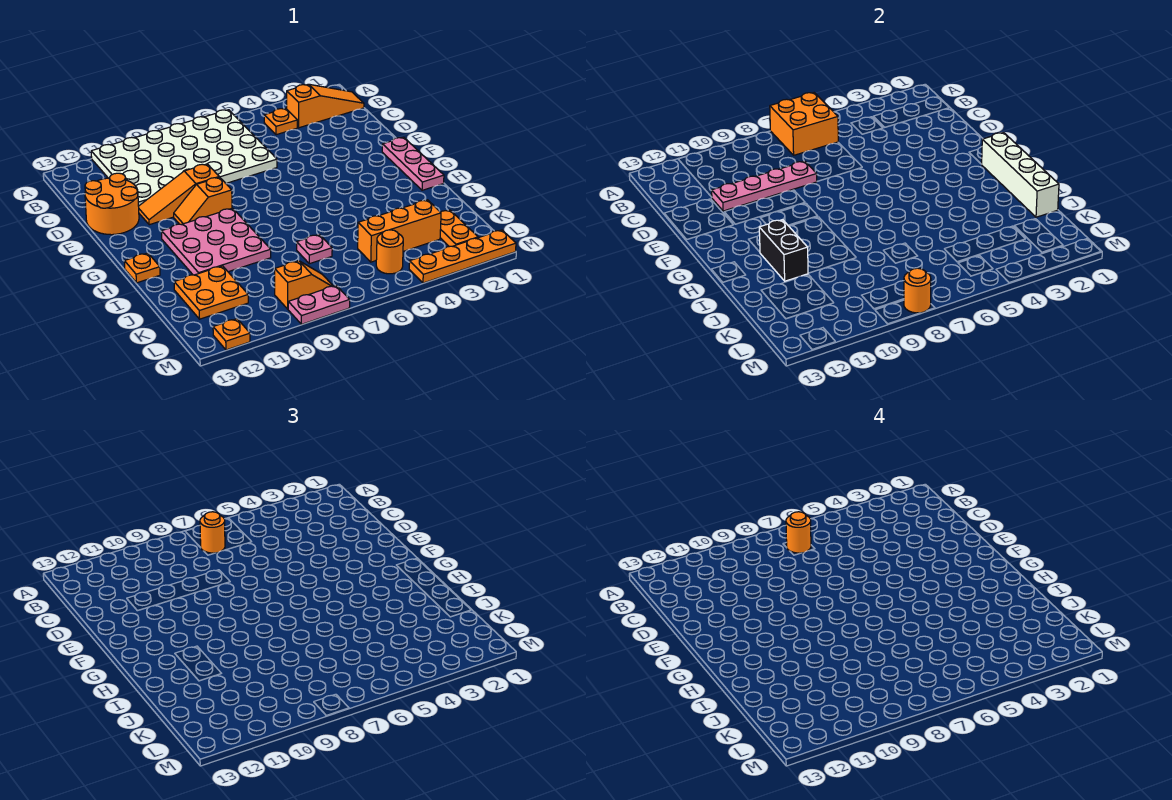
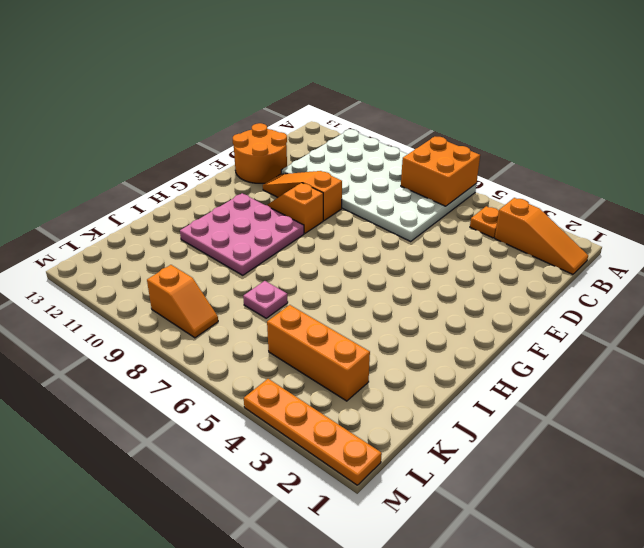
none -> pink plate F1:H1 level 1
none -> orange plate H13 level 1
none -> orange plate J11:K12 level 1

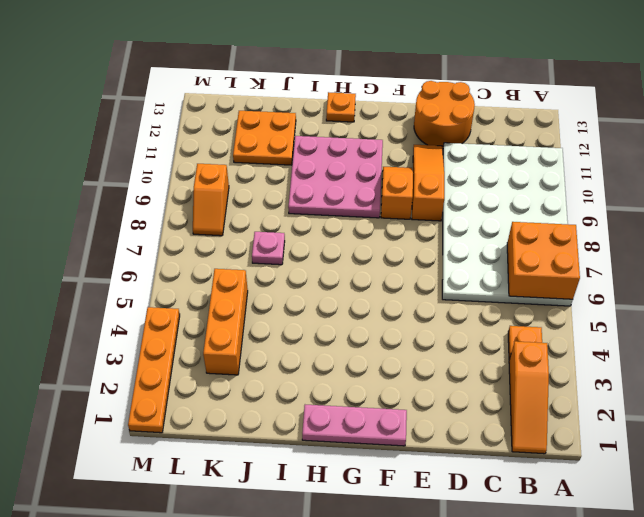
none -> orange plate K2:L2 level 1
none -> orange round brick L5 level 1
none -> pink plate M8:M9 level 1

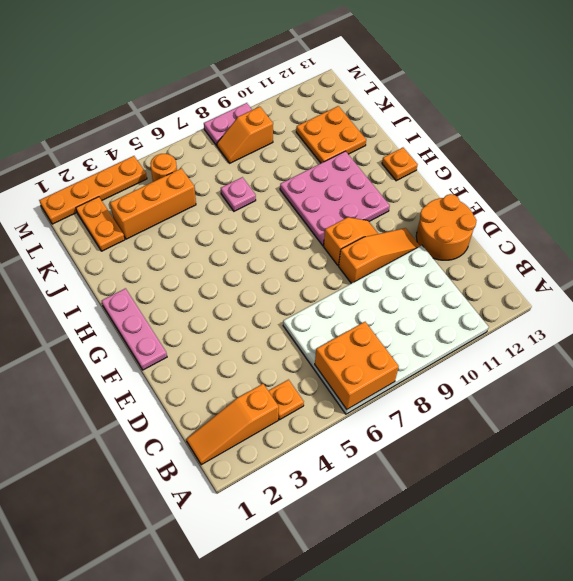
none -> orange plate M12 level 1
none -> pink plate D8:D11 level 2
none -> white brick G1:J1 level 2

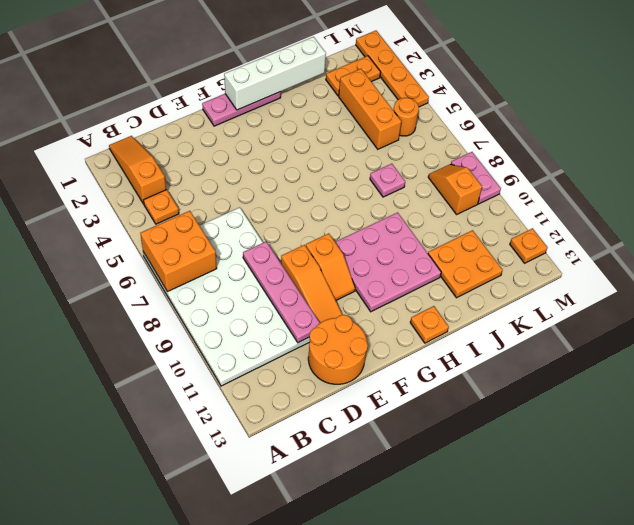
none -> black brick H11:I11 level 2
none -> orange round brick M8 level 2
none -> orange round brick B7 level 3

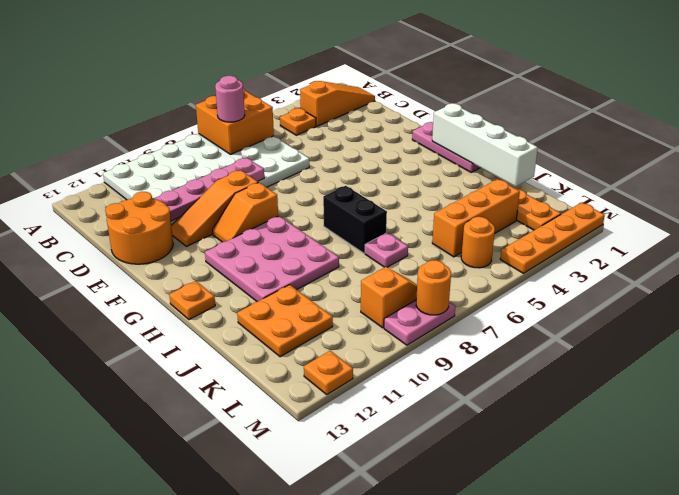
pink round brick B7 level 3 -> orange round brick B7 level 3
black brick H7:I7 level 1 -> black brick H11:I11 level 2
none -> orange round brick B7 level 4

